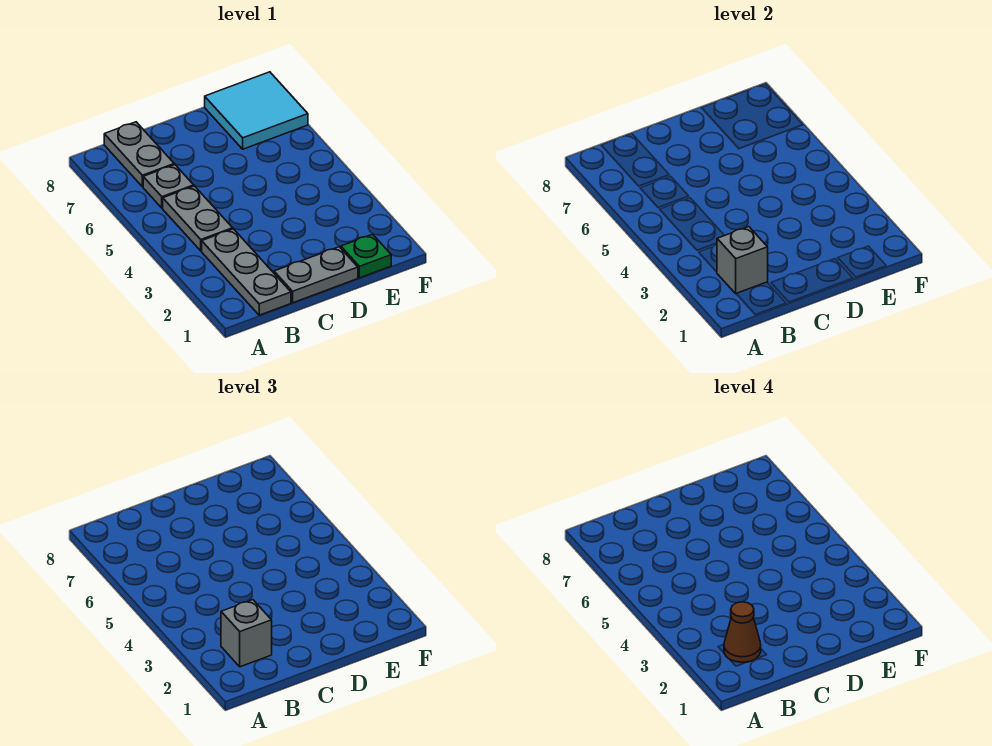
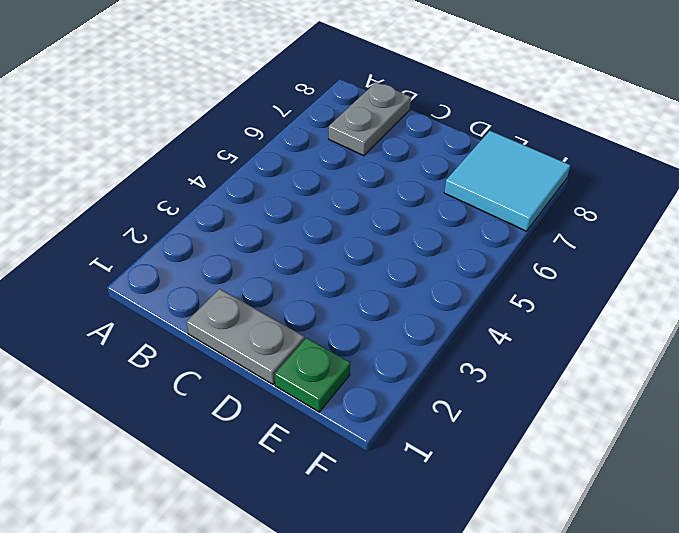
none -> grey plate B1:B3 level 1
none -> grey plate B4:B5 level 1

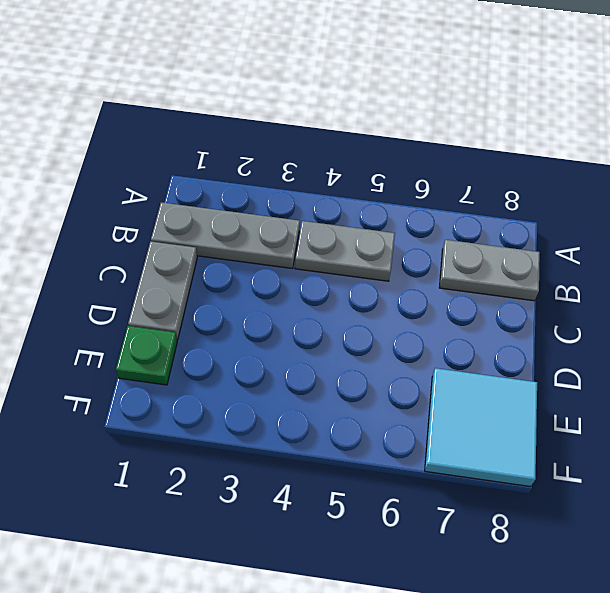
none -> grey plate B6 level 1
none -> grey brick B2 level 2

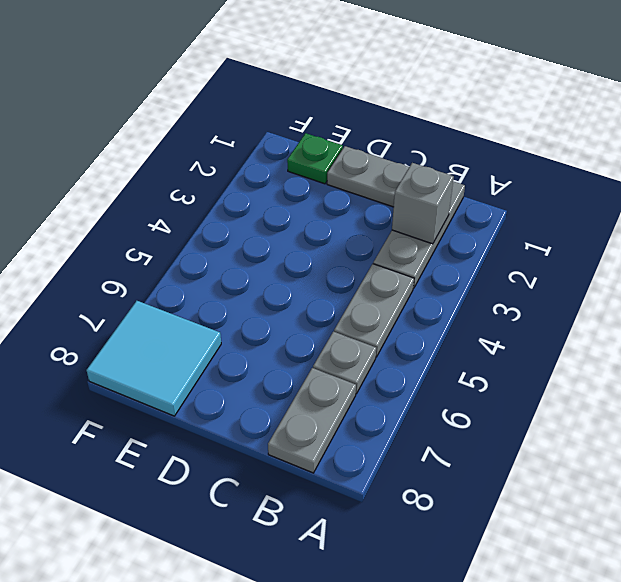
none -> grey brick B2 level 3
none -> brown cone B2 level 4

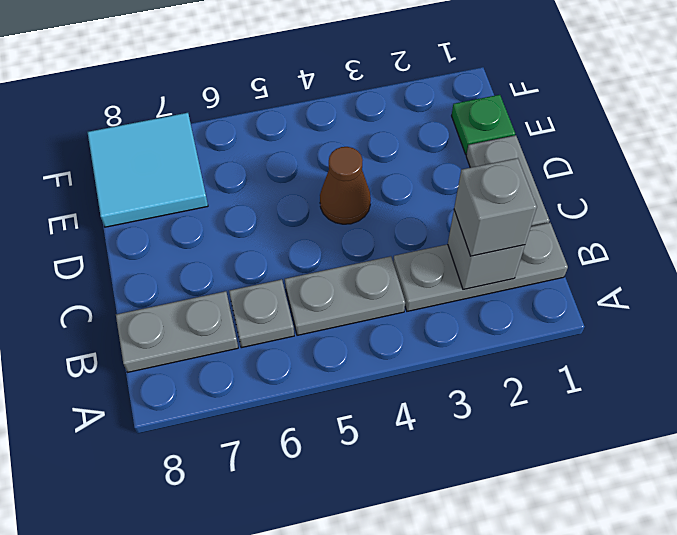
brown cone D4 level 1 -> brown cone B2 level 4

